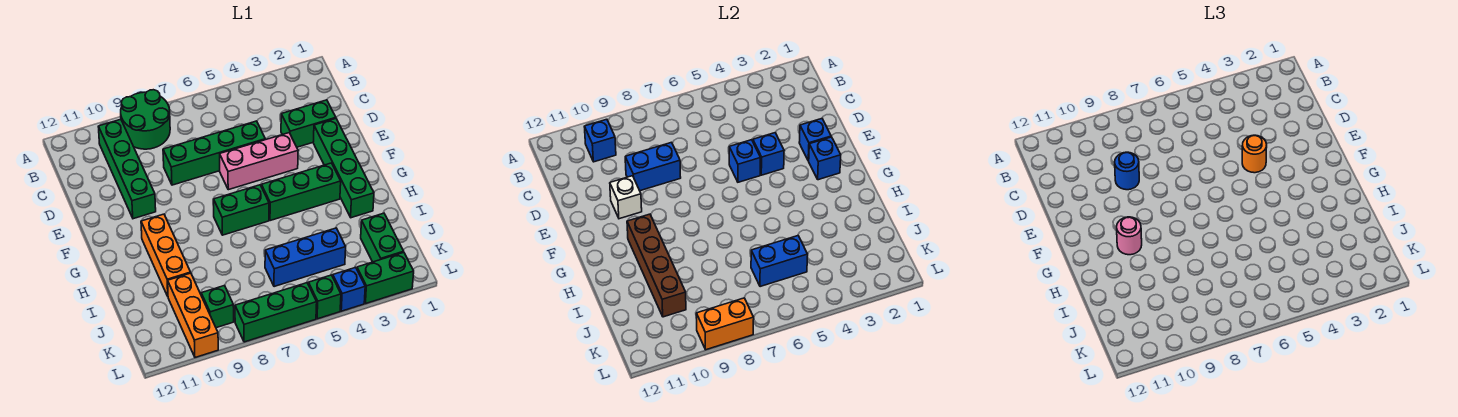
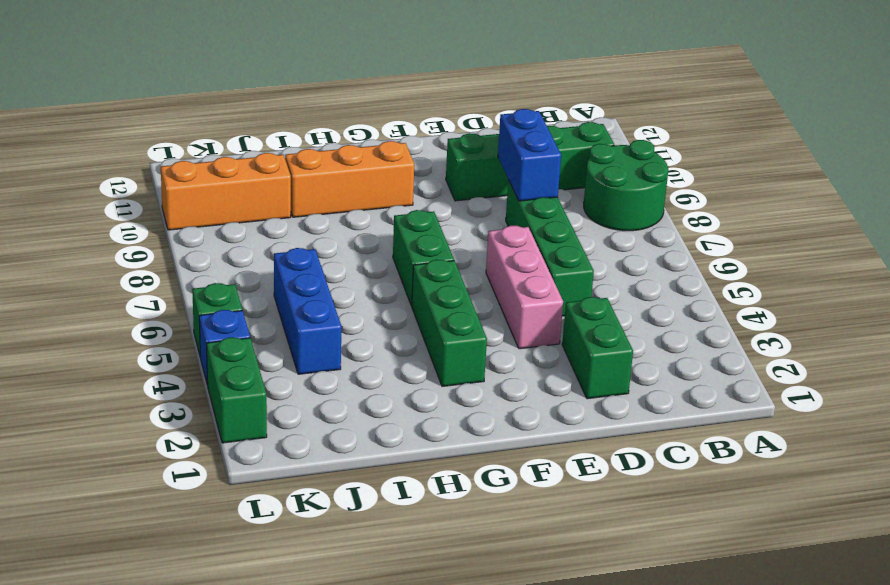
none -> green brick E2:H2 level 1
none -> green brick J2:K2 level 1
none -> green brick K9 level 1
none -> green brick L6:L8 level 1

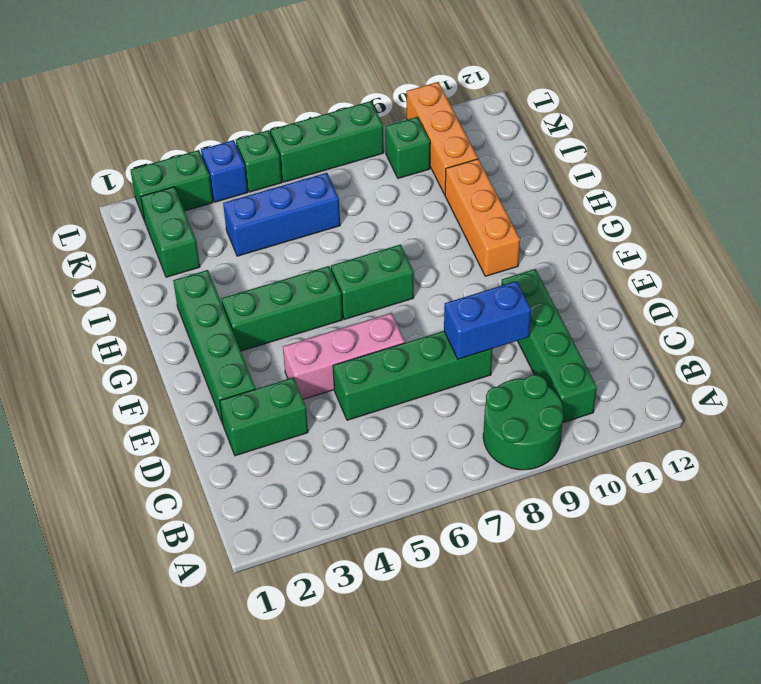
none -> blue brick B10 level 2
none -> blue brick E2 level 2
none -> blue brick E4 level 2
none -> blue brick E5 level 2

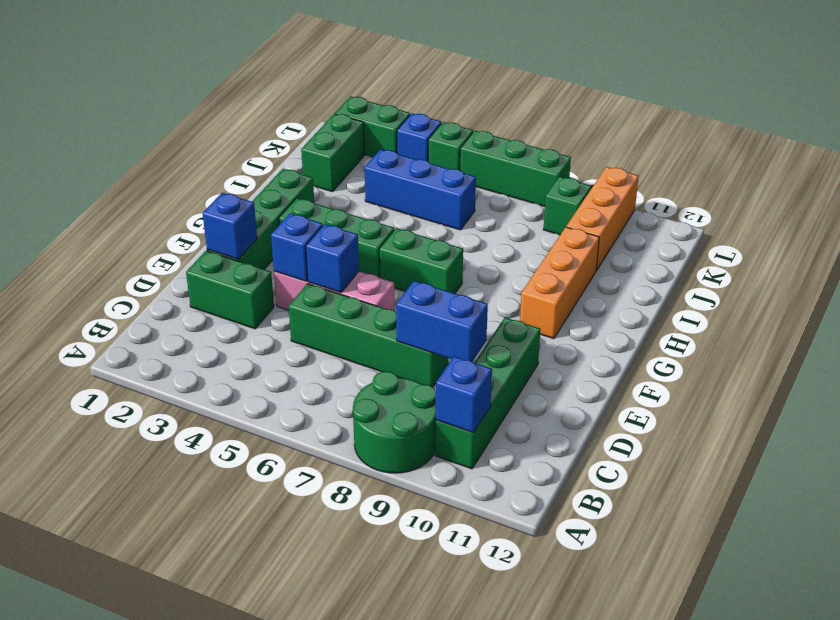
none -> white brick E10 level 2
none -> blue brick F2 level 2
none -> brown brick G10:J10 level 2
none -> blue brick J5:J6 level 2

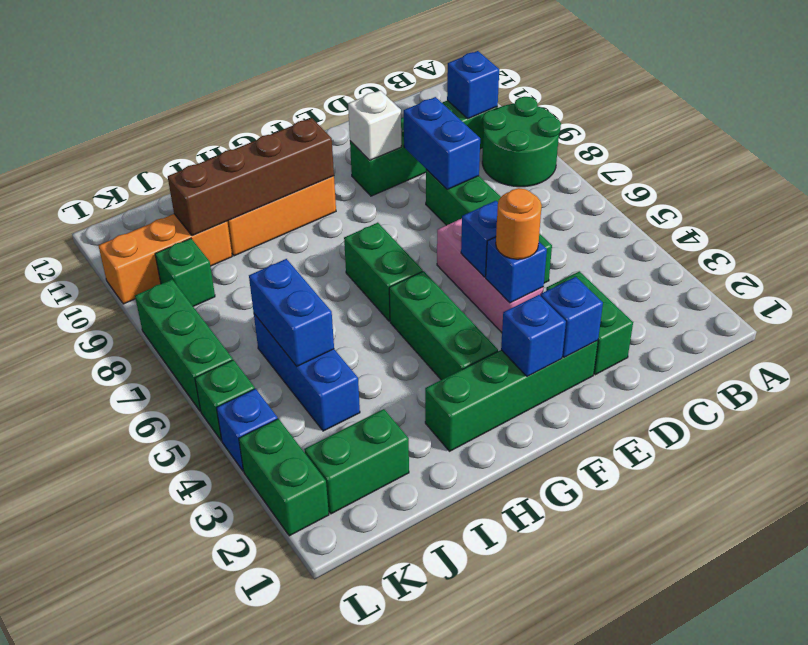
none -> orange brick L8:L9 level 2
none -> blue round brick D9 level 3
none -> pink round brick G10 level 3

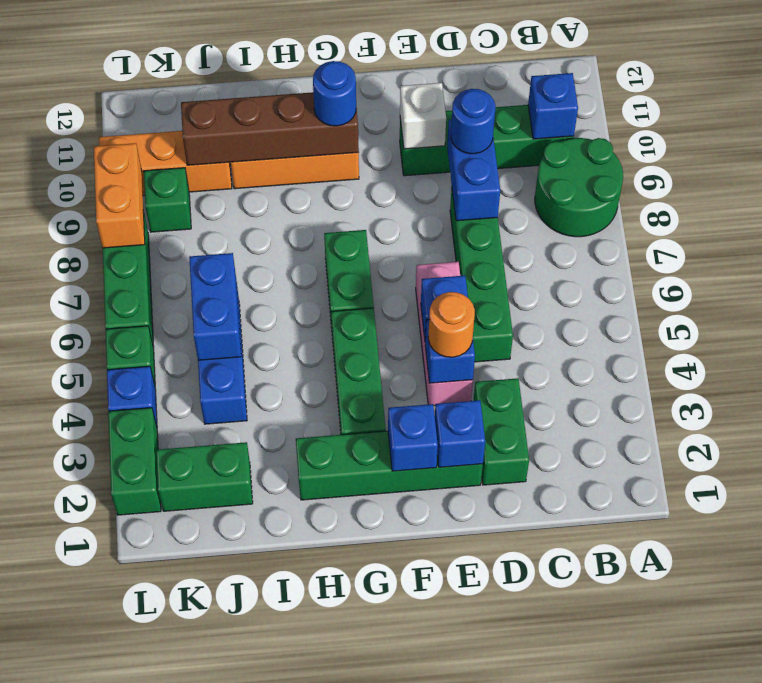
blue round brick G10 level 3 -> pink round brick G10 level 3

